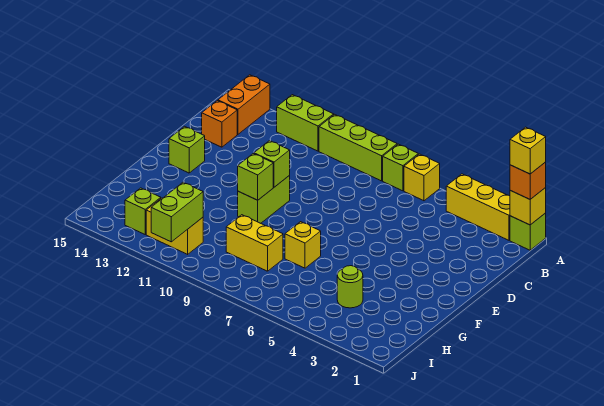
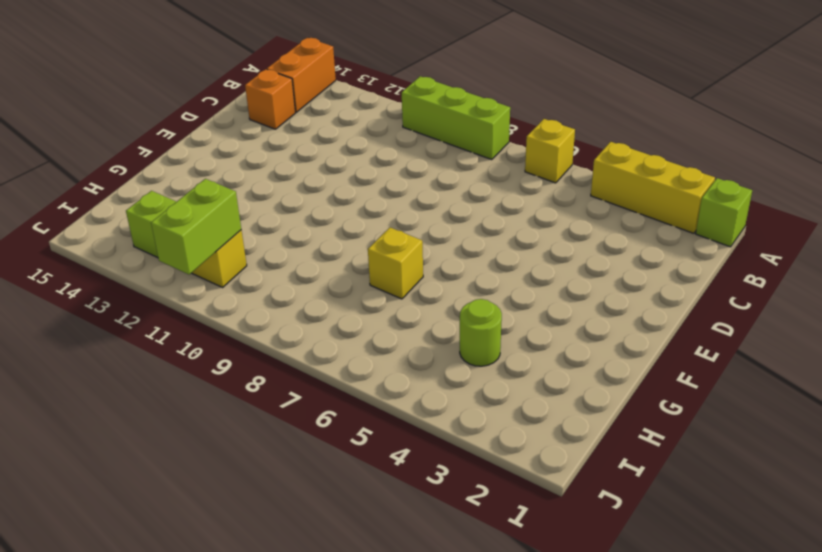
none -> lime brick A7 level 1
none -> lime brick A11:A12 level 1
none -> lime brick E10:F10 level 1

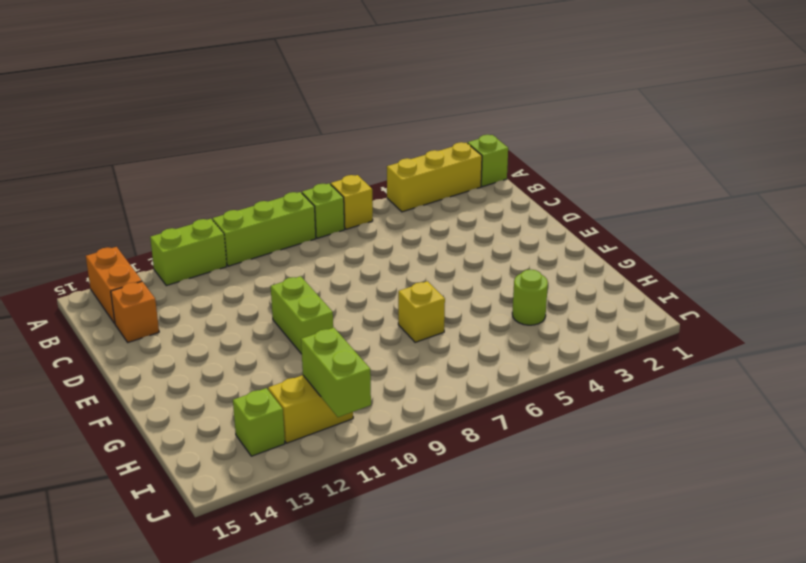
none -> lime brick E14 level 1
none -> yellow brick H8:H9 level 1
none -> yellow brick A1 level 2

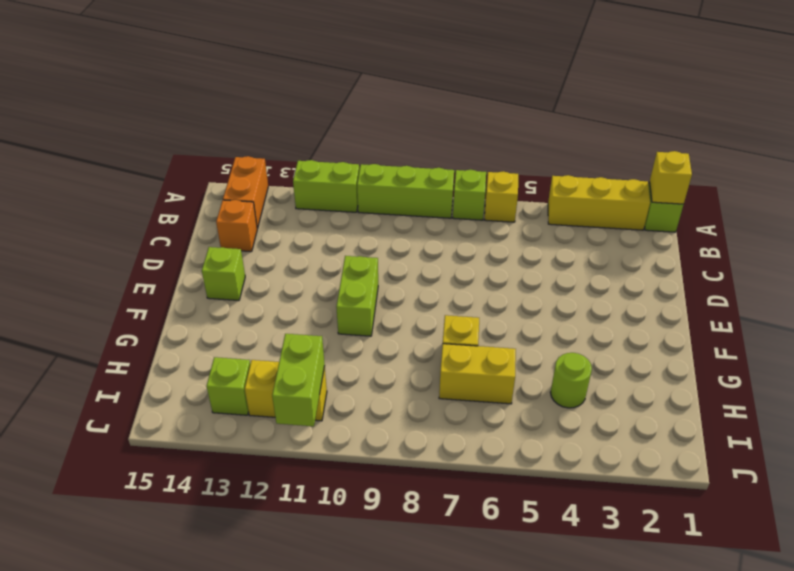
yellow brick H6:H7 level 1 -> yellow brick H8:H9 level 1
none -> lime brick E10 level 2
none -> lime brick F10 level 2
none -> orange brick A1 level 3

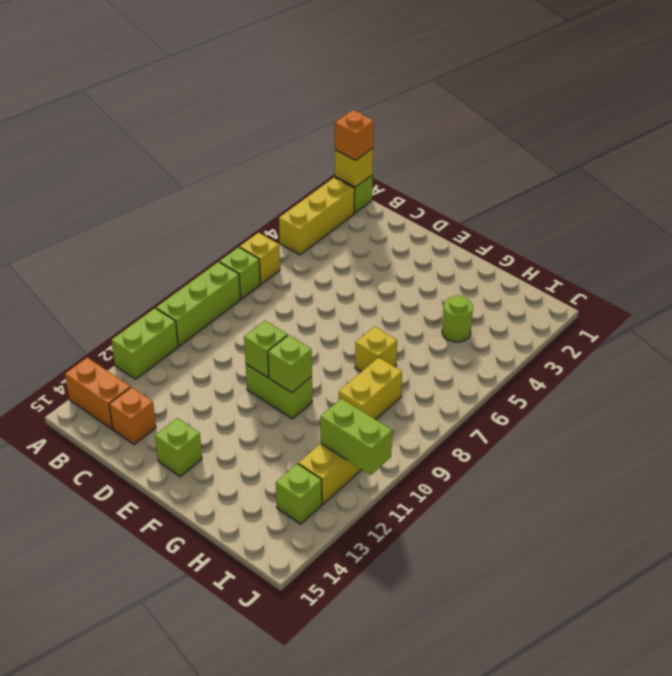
none -> yellow brick A1 level 4

